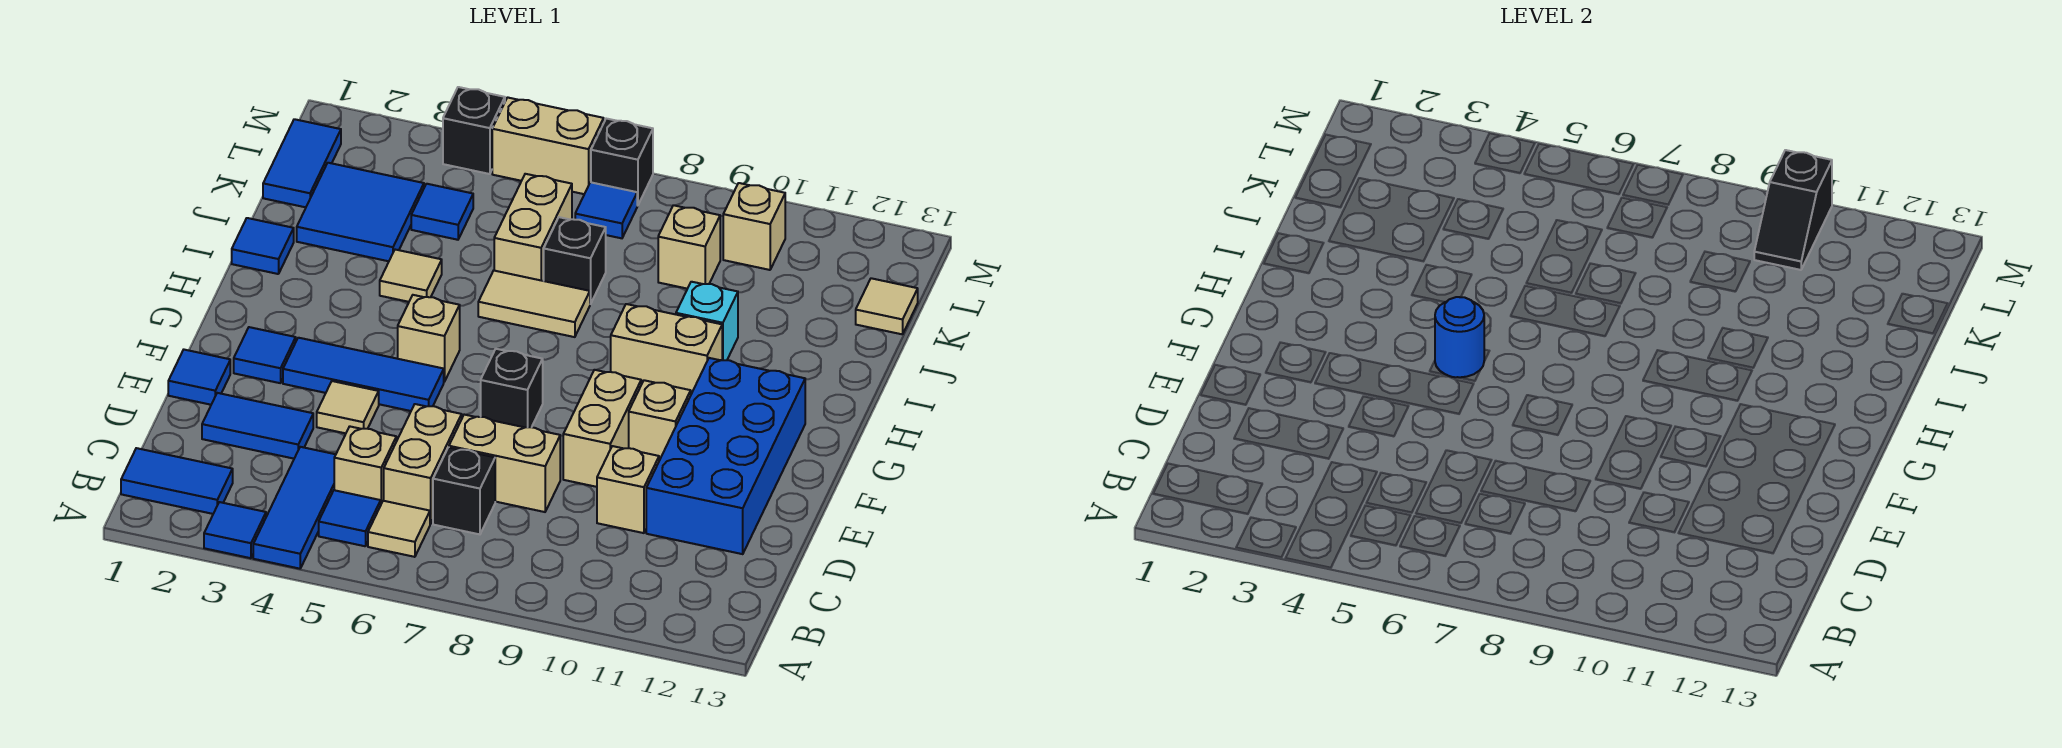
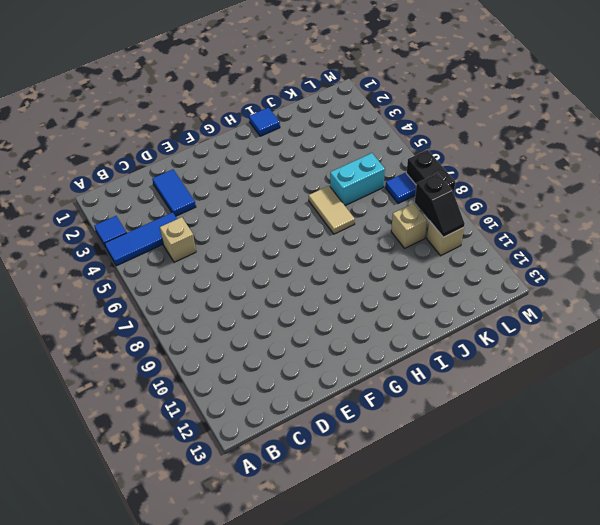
cyan brick J6:K6 level 1 -> tan brick J6:K6 level 1
black slope L9:L10 level 2 top 9 -> black slope L10:M10 level 2 top M
black brick M7:M8 level 1 -> black brick M7 level 1
none -> blue tile B1:B2 level 1
none -> blue tile B5 level 1
none -> tan tile B6 level 1
none -> tan brick C6:D6 level 1

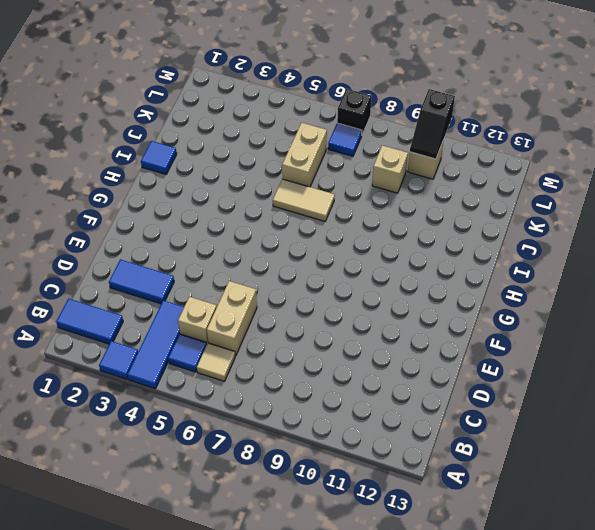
none -> black brick C7 level 1
none -> tan brick D7:D8 level 1
none -> tan brick D10 level 1
none -> blue brick D11:G12 level 1

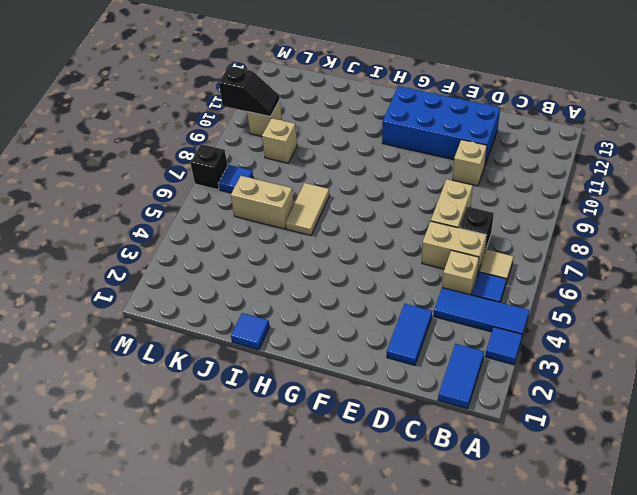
none -> blue tile E1 level 1
none -> tan tile E4 level 1
none -> tan brick E9:F9 level 1
none -> blue tile F2 level 1

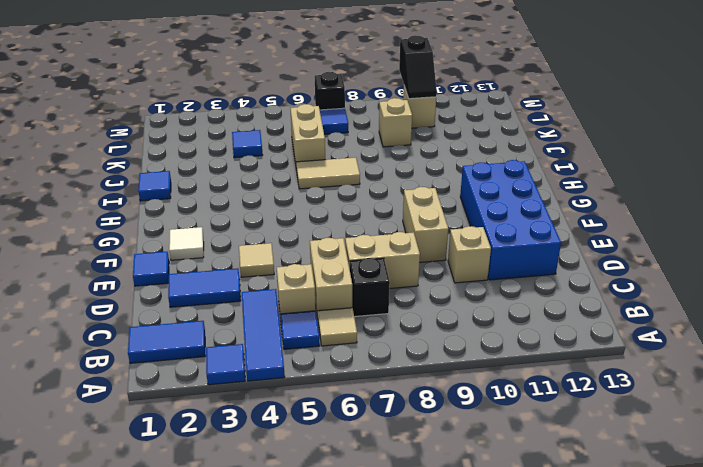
white tile F2 level 1 -> blue tile F2 level 1
none -> blue tile F3:F5 level 1
none -> black brick F7 level 1
none -> tan brick F10 level 1
none -> tan brick G5 level 1

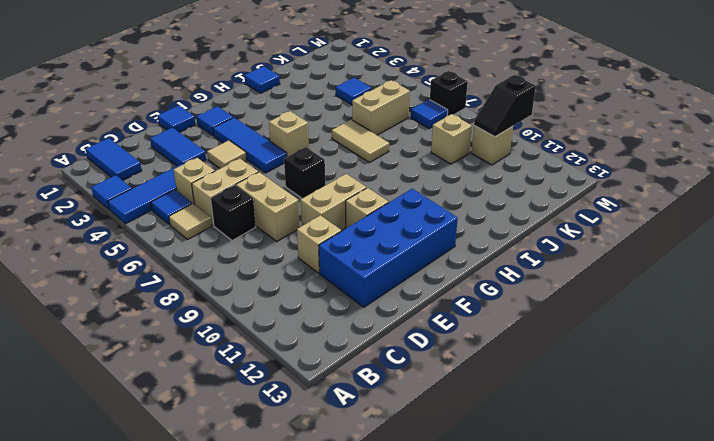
none -> tan brick H9:H10 level 1
none -> tan tile I4 level 1
none -> cyan brick I10 level 1
none -> blue tile J2:K3 level 1

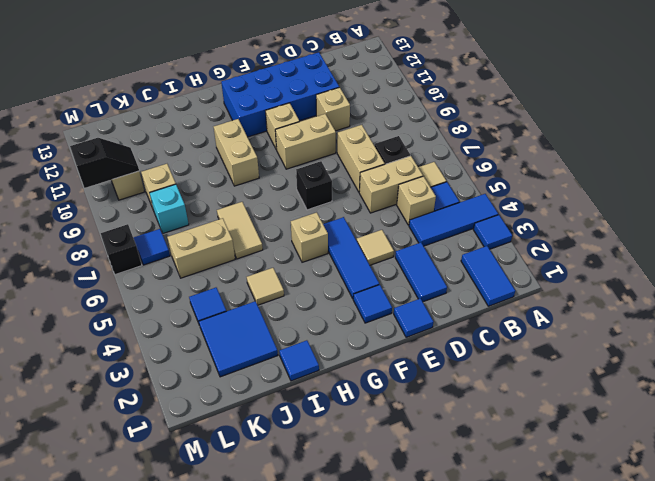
cyan brick K8 level 1 -> cyan brick I10 level 1
none -> black brick J7 level 1
none -> blue tile K1:L1 level 1
none -> tan tile K13 level 1
none -> black brick M4 level 1

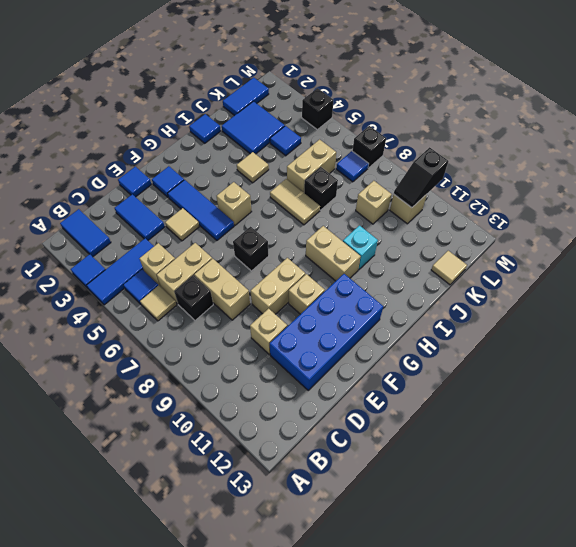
none -> tan brick M5:M6 level 1
none -> blue round brick G5 level 2

